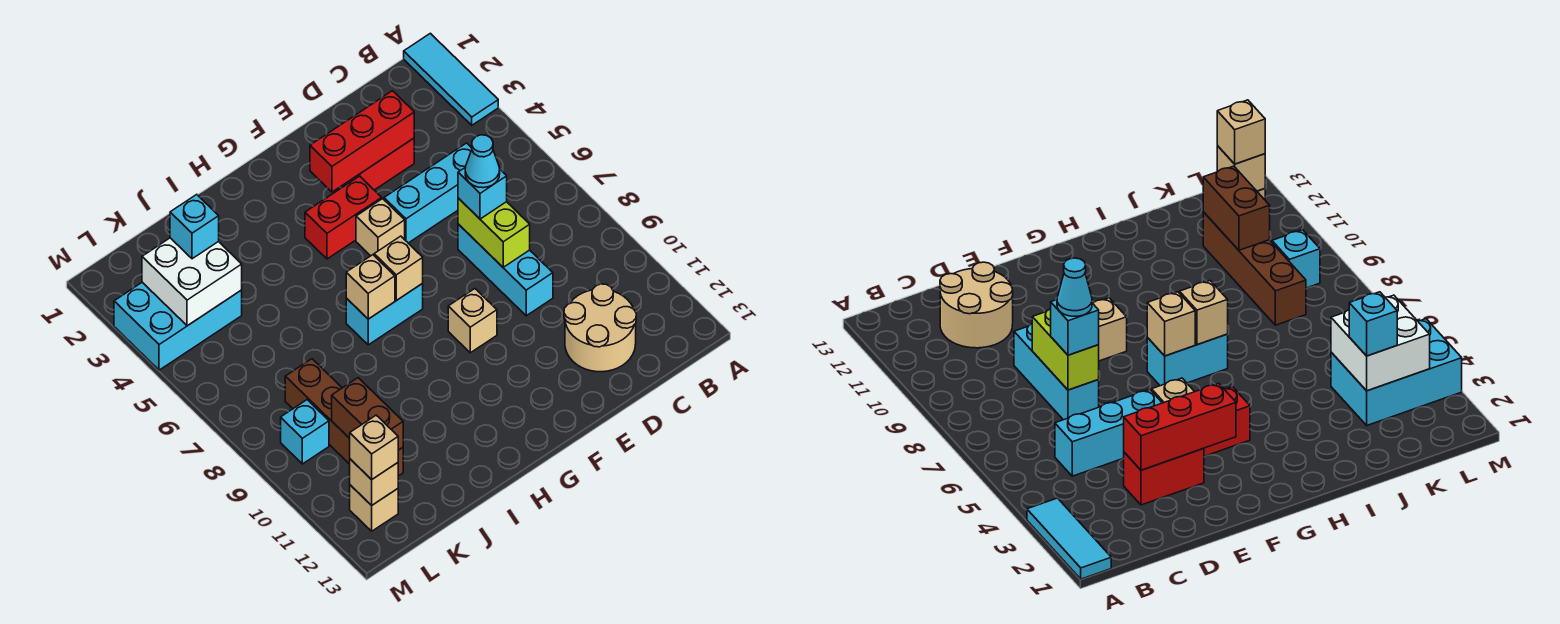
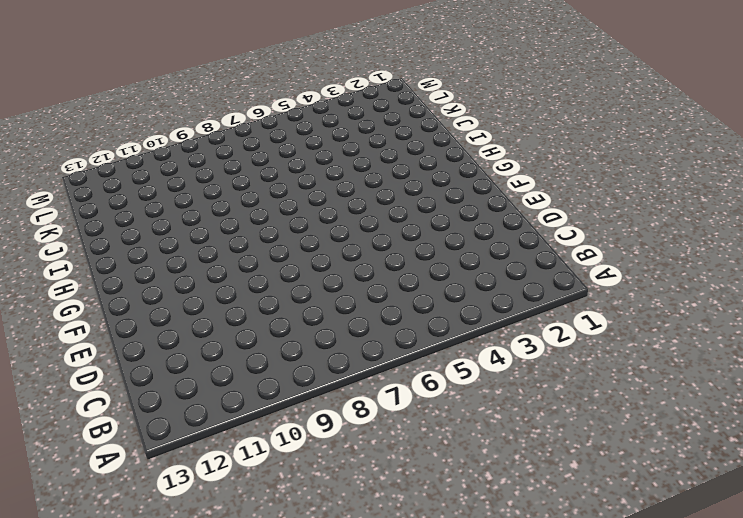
none -> cyan tile A1:A3 level 1
none -> cyan brick C5:E5 level 1
none -> tan round brick C11:D12 level 1

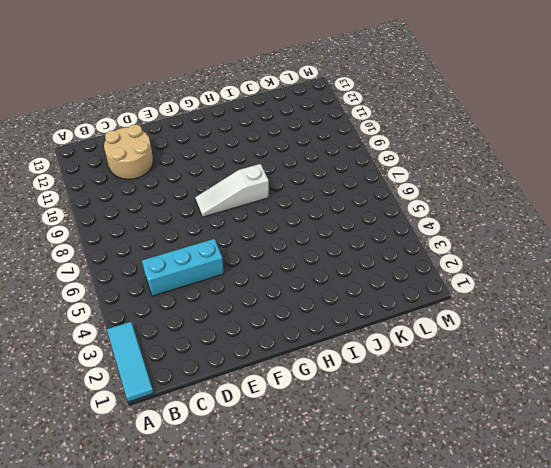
white slope F8:H8 level 1 top H -> none
none -> red brick D3:E3 level 1
none -> cyan brick D7:D9 level 1
none -> red brick F4:G4 level 1

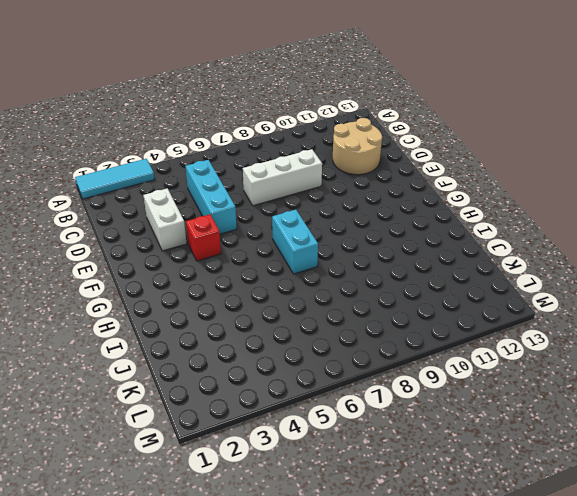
white brick D3:E3 level 1 -> red brick D3:E3 level 1
white brick D7:D9 level 1 -> cyan brick D7:D9 level 1
red brick F4 level 1 -> red brick F4:G4 level 1
none -> tan brick F5 level 1
none -> tan brick F9 level 1
none -> cyan brick K3:M4 level 1

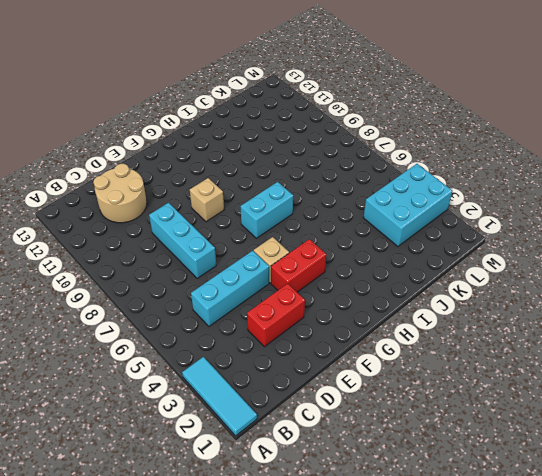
none -> brown brick K8:K11 level 1
none -> cyan brick L9 level 1
none -> tan brick L12 level 1

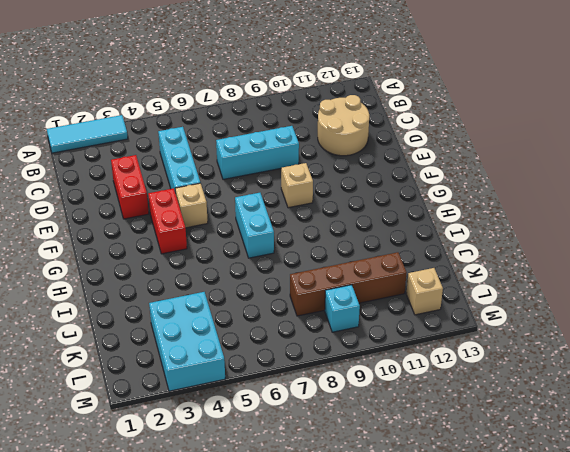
none -> red brick D3:F3 level 2
none -> lime brick D7:D8 level 2
none -> tan brick G7 level 2

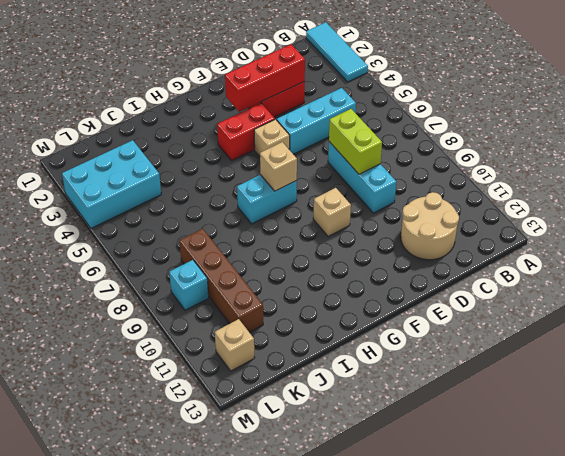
none -> tan brick H7 level 2
none -> white brick K3:L4 level 2
none -> brown brick K10:K11 level 2

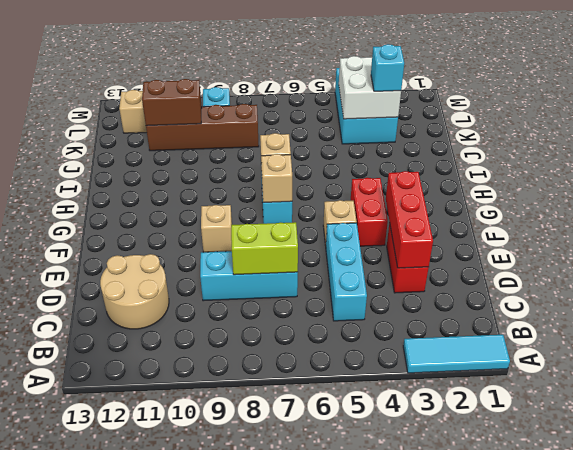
none -> tan brick L12 level 2
none -> cyan brick D7 level 3
none -> tan brick L12 level 3

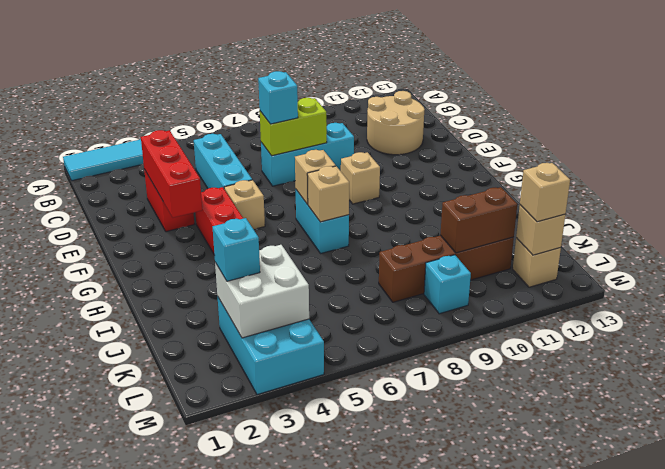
none -> cyan cone D7 level 4

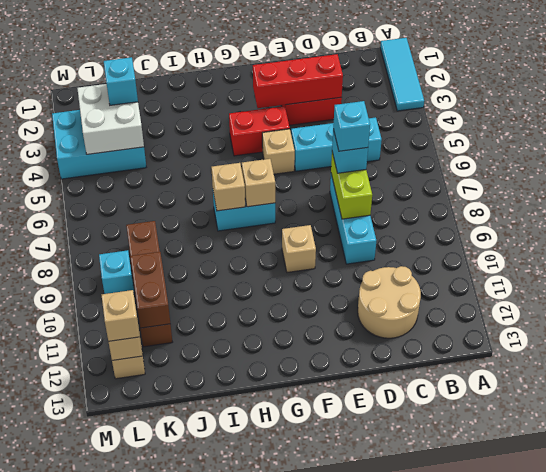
cyan brick D7 level 4 -> cyan cone D7 level 4

